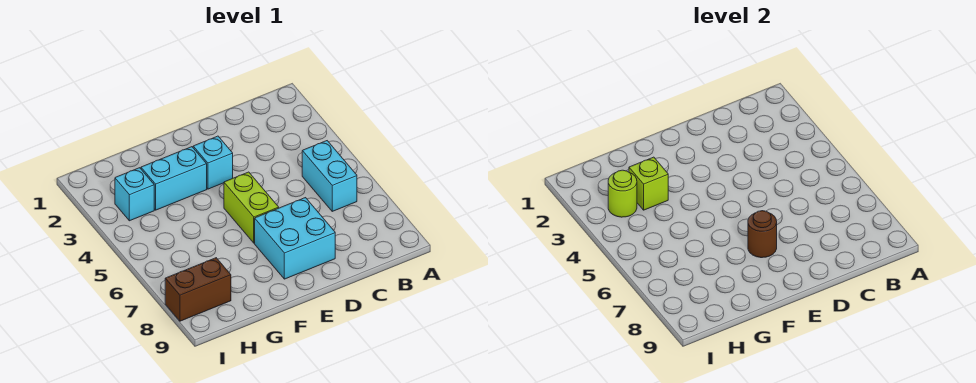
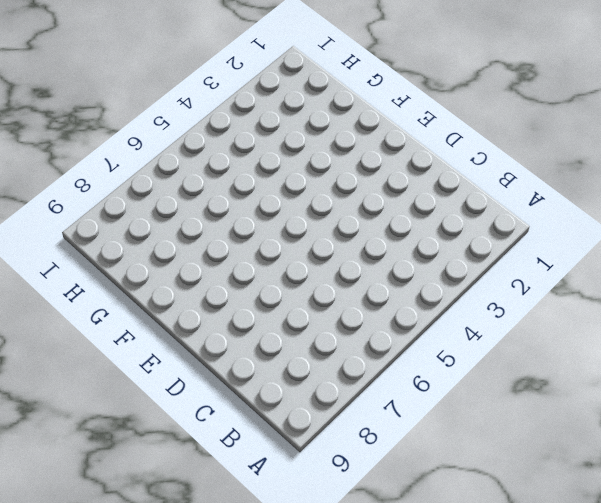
none -> cyan brick B5:B6 level 1
none -> cyan brick D7:E8 level 1

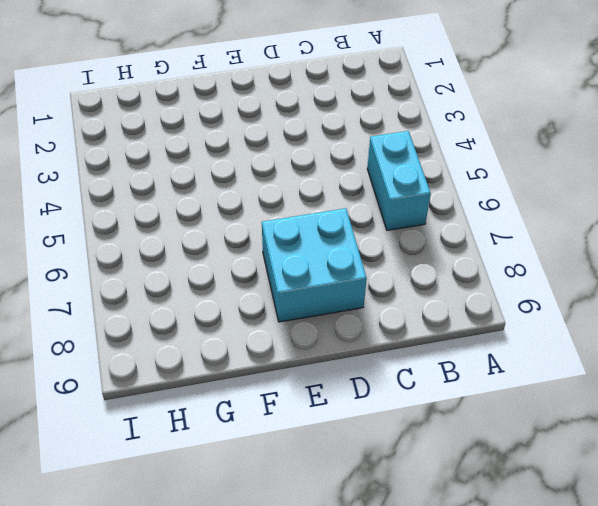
none -> cyan brick E3 level 1
none -> lime brick E5:E6 level 1

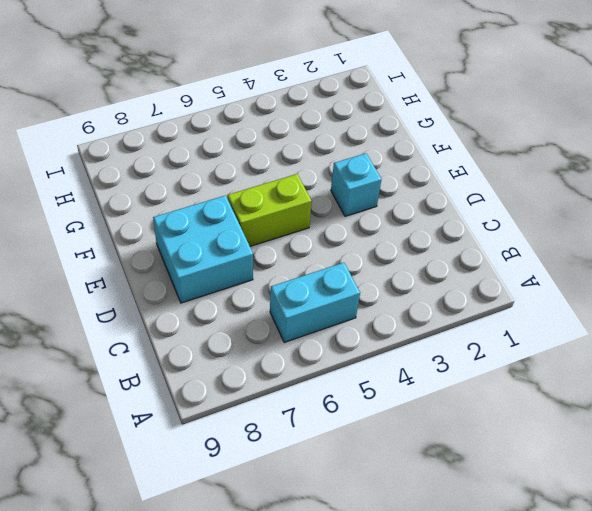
none -> cyan brick F3:G3 level 1
none -> cyan brick H3 level 1

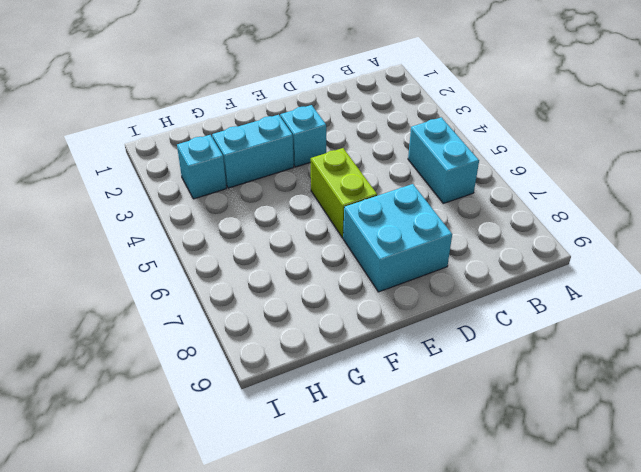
none -> brown brick H8:I8 level 1
none -> brown round brick E7 level 2

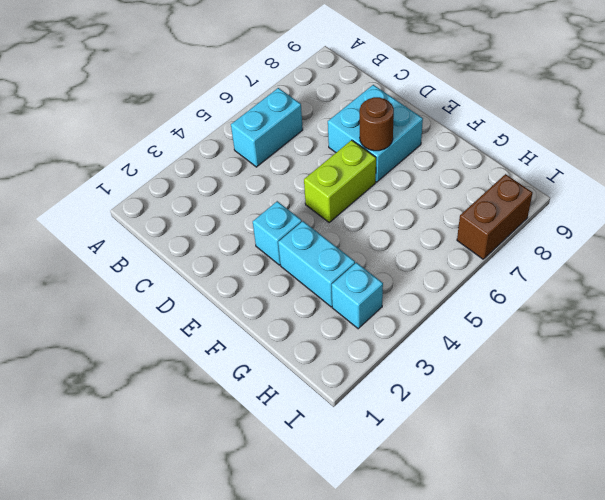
brown brick I7:I8 level 1 -> brown brick H8:I8 level 1
none -> lime brick G3 level 2
none -> lime round brick H3 level 2

